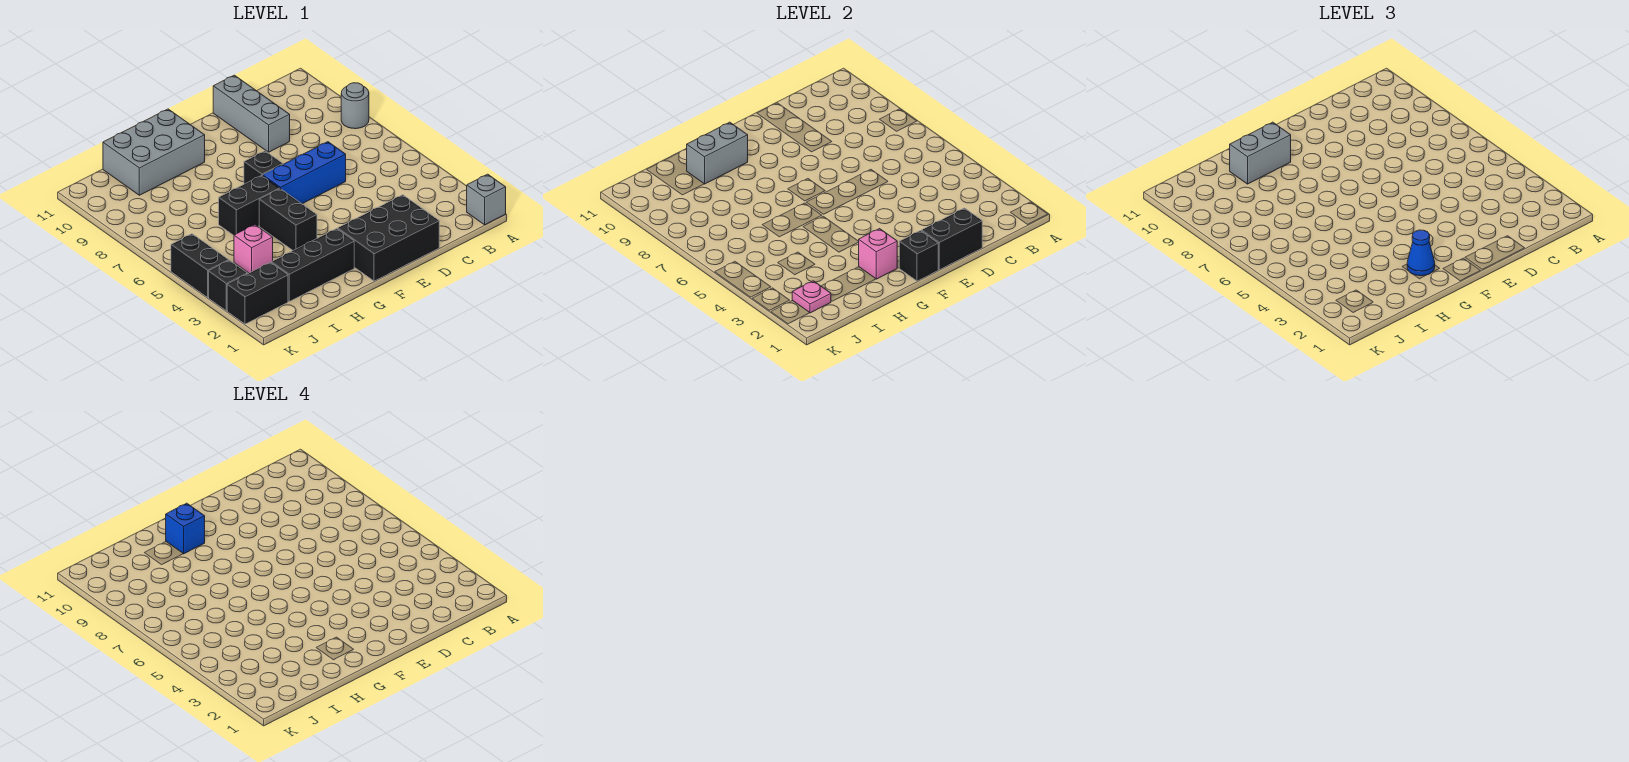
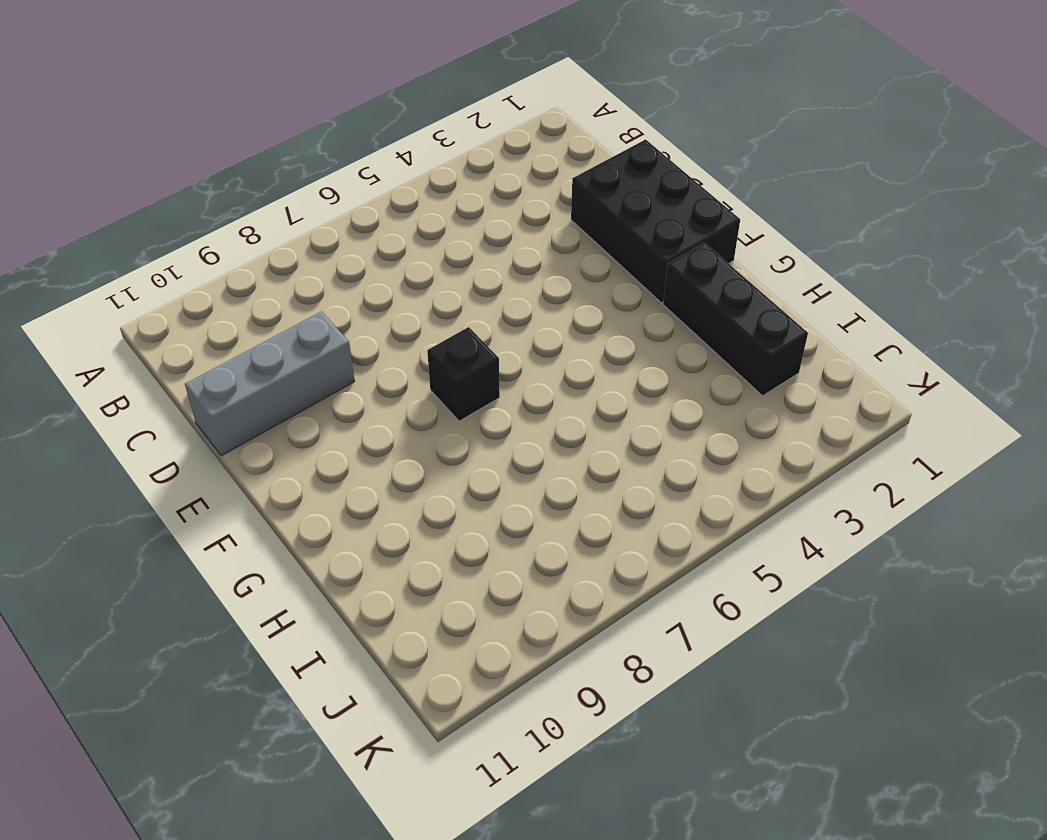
none -> grey brick A1 level 1
none -> grey round brick A8 level 1
none -> blue brick D6:F6 level 1

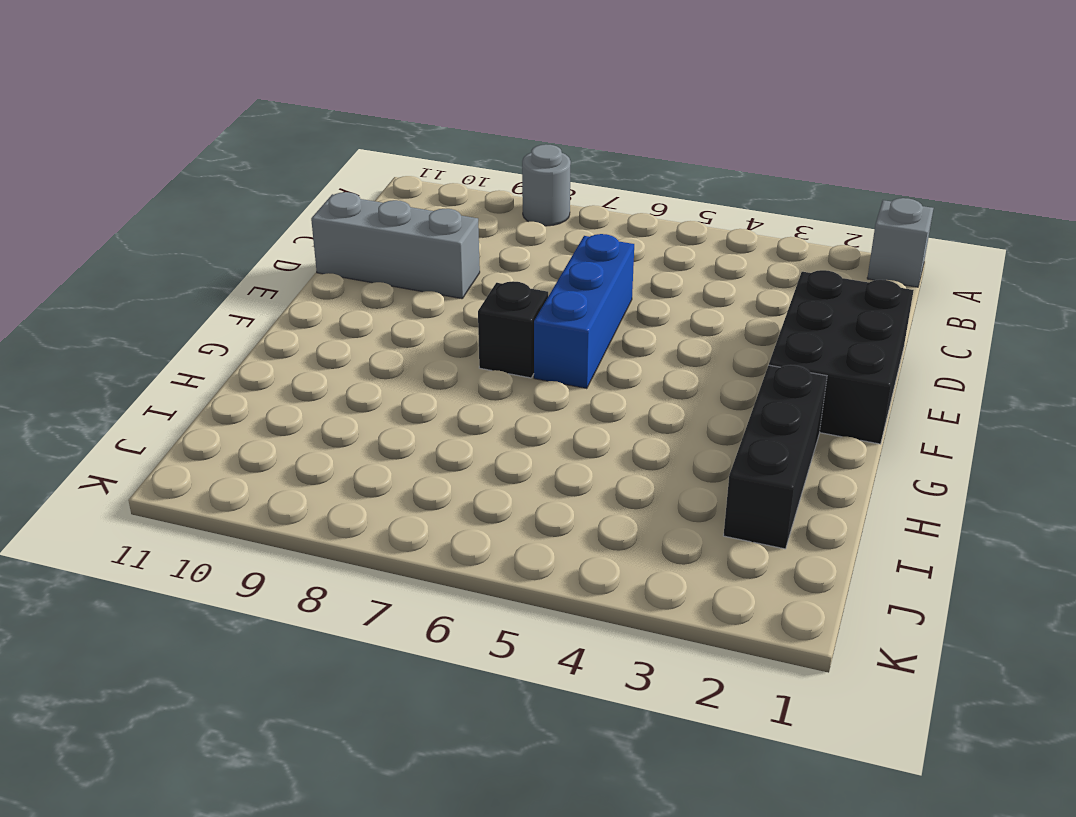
none -> black brick G4:G5 level 1
none -> black brick G6:H6 level 1
none -> grey brick G10:I11 level 1

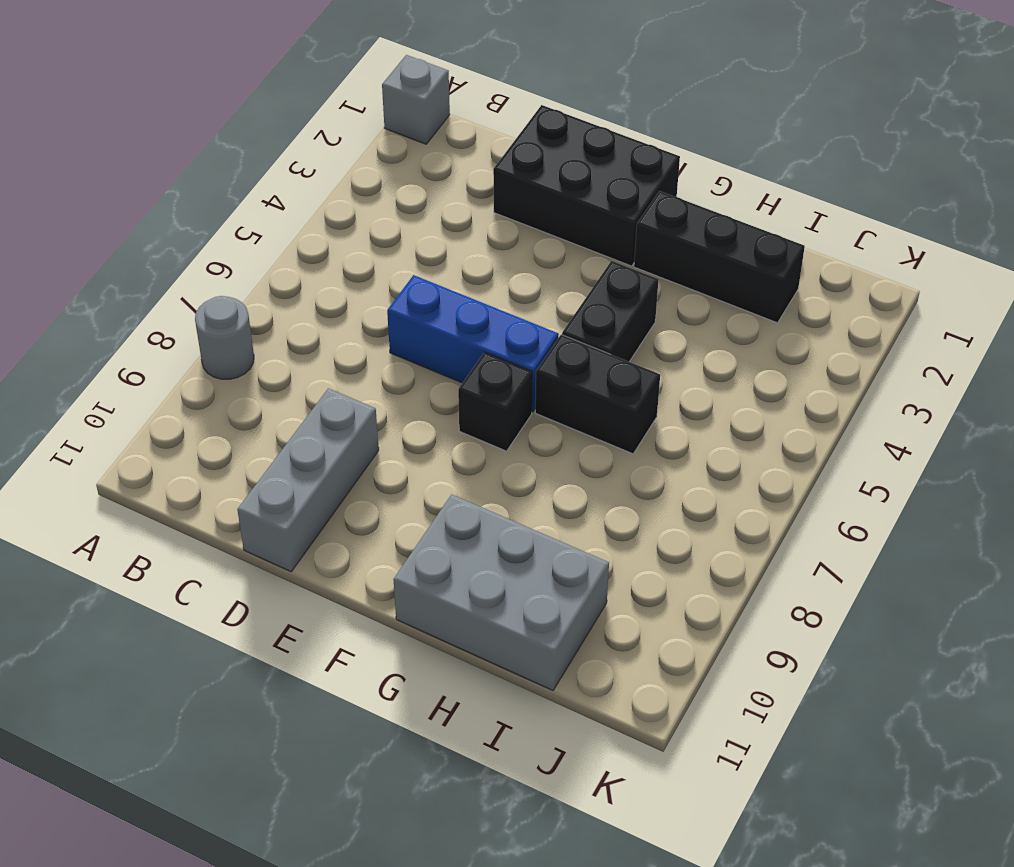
none -> pink brick I4 level 1
none -> black brick J2:K2 level 1
none -> black brick K3 level 1

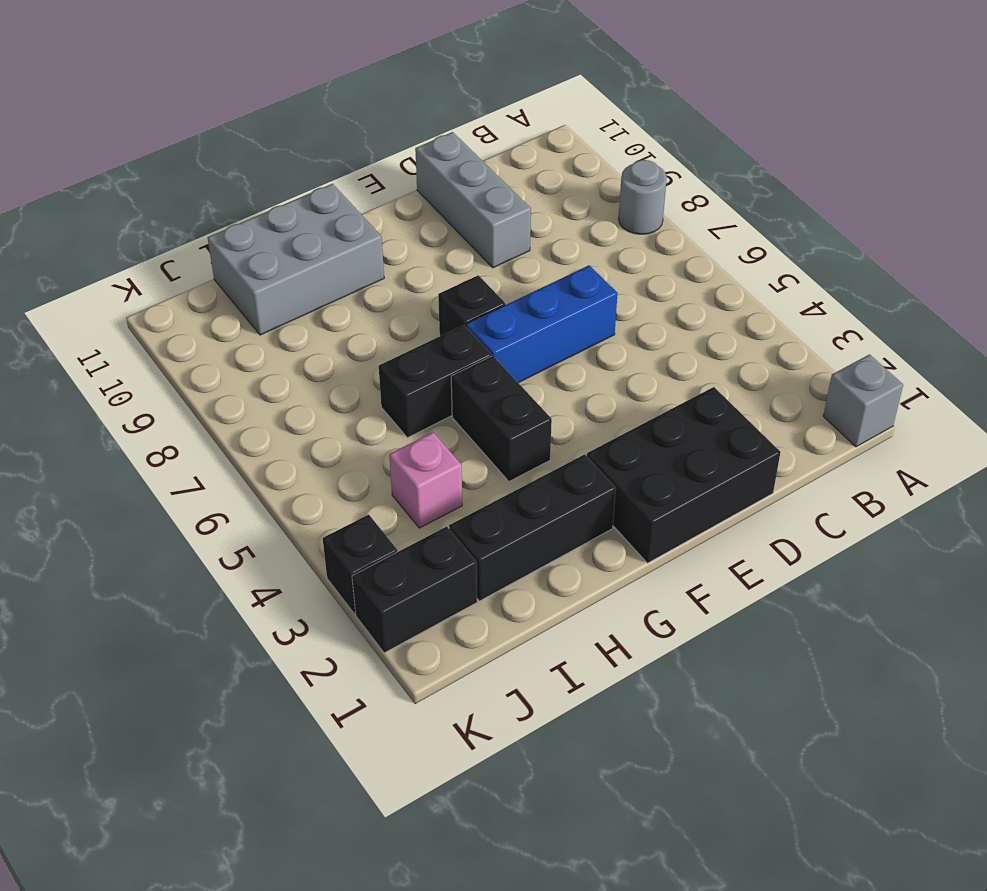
none -> black brick K4:K5 level 1
none -> black brick D1:E1 level 2
none -> black brick F1 level 2

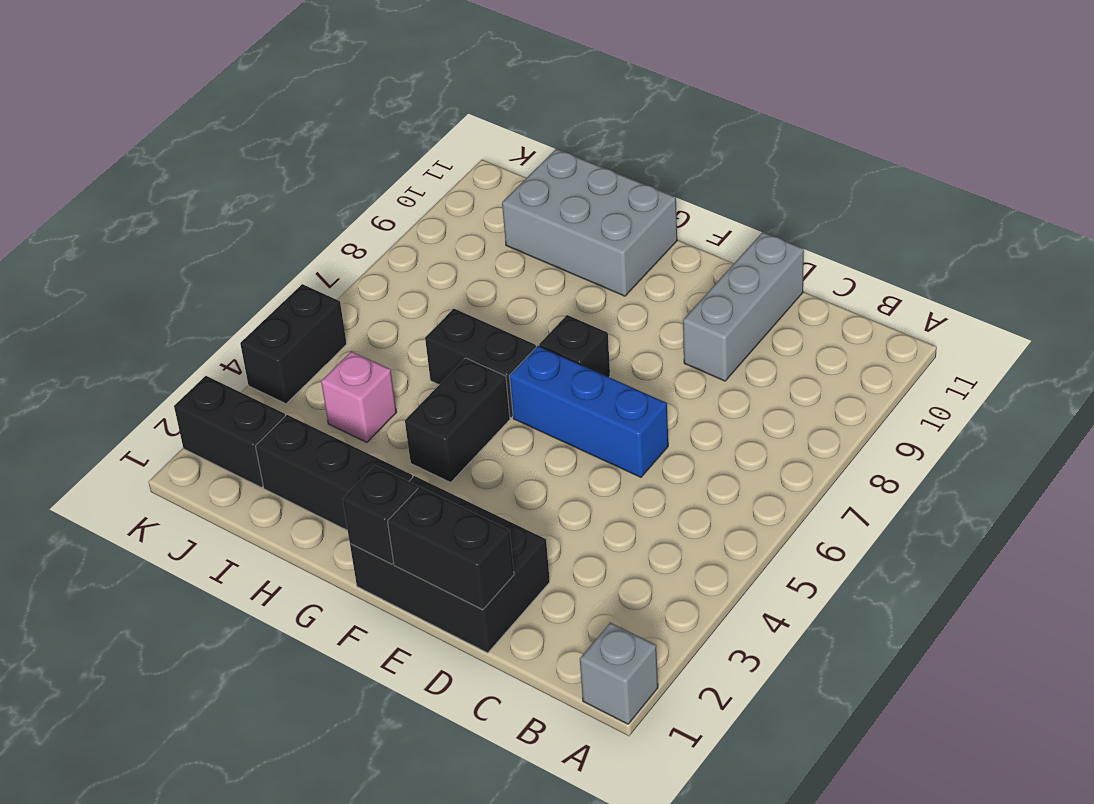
none -> grey round brick A8 level 1
none -> black brick K3 level 1
none -> pink brick G2 level 2

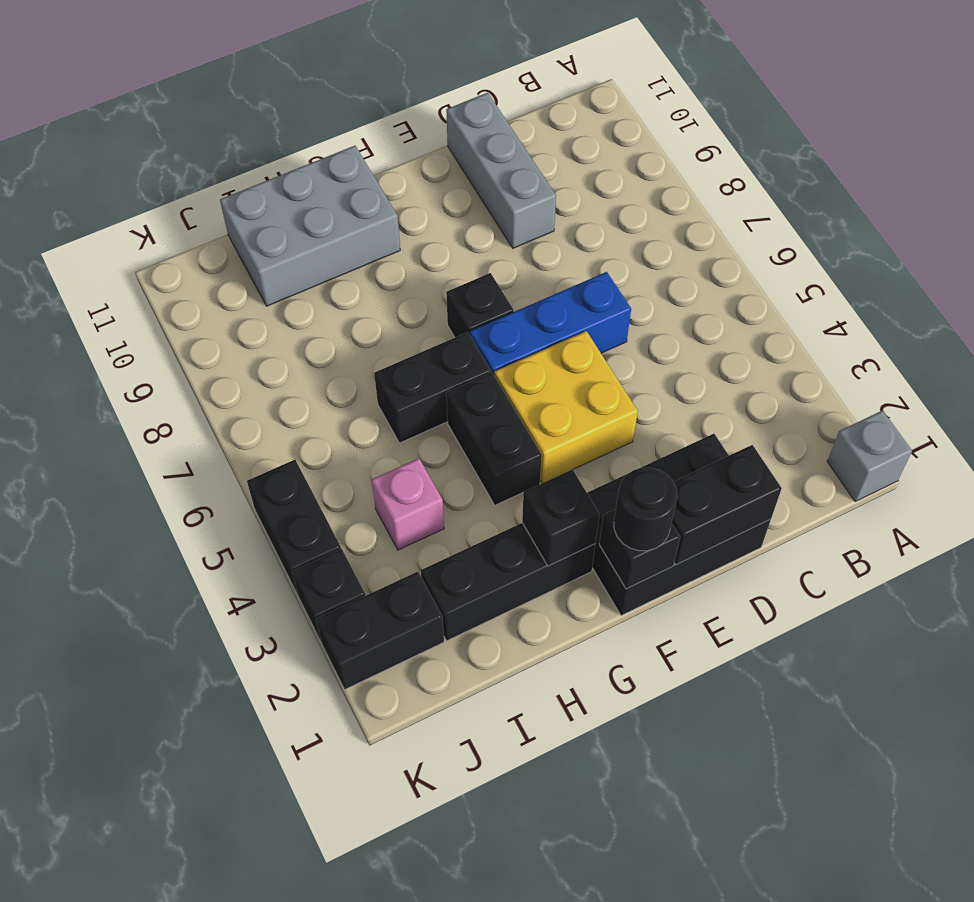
yellow brick E4:F5 level 1 -> none
black round brick F1 level 3 -> none
black brick G2 level 2 -> pink brick G2 level 2
none -> grey round brick A8 level 1
none -> grey brick G10:H10 level 2
none -> pink plate J2 level 2

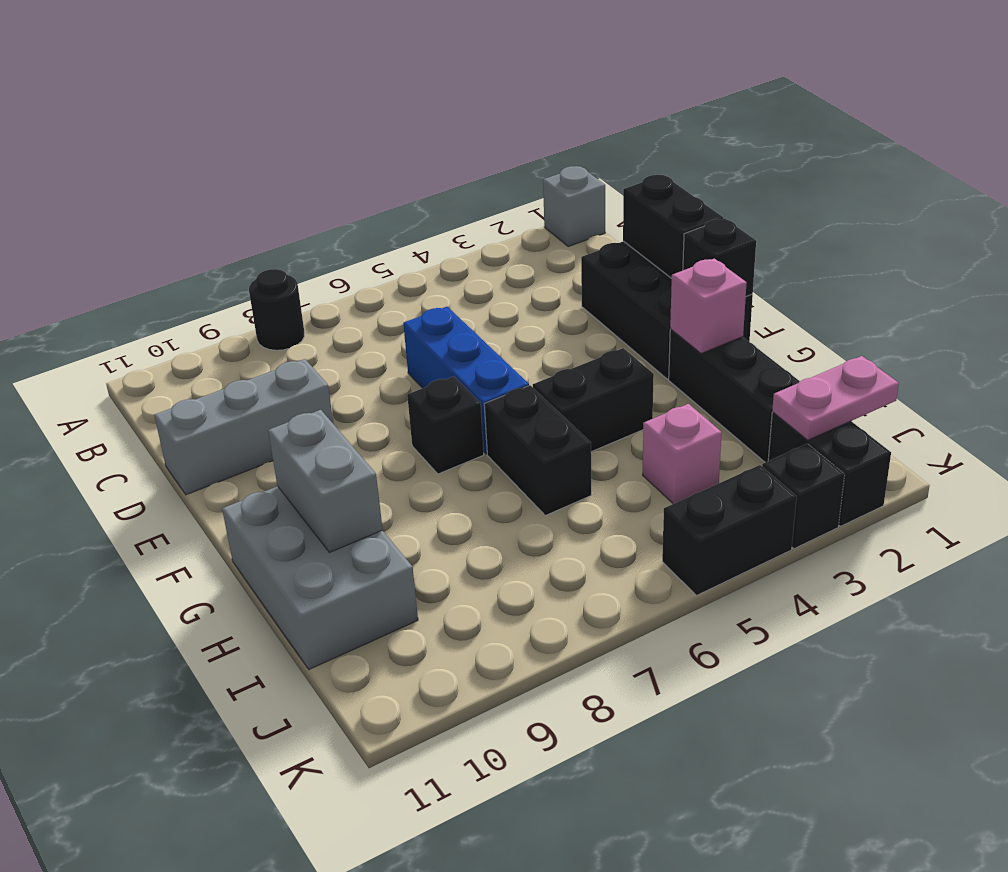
black round brick A8 level 1 -> grey round brick A8 level 1
pink plate J1:J2 level 2 -> pink plate J2 level 2
none -> blue cone G2 level 3
none -> grey brick G10:H10 level 3
none -> blue brick G10 level 4

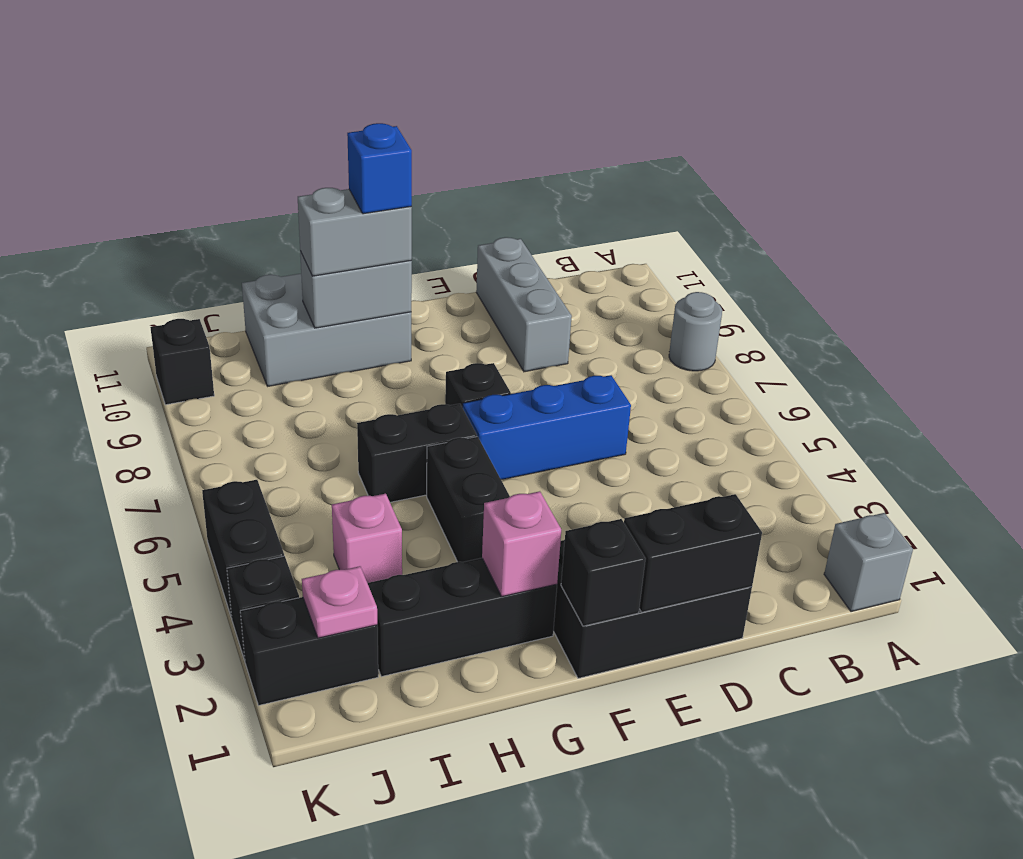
black brick K10 level 1 -> none
none -> blue cone G2 level 3

